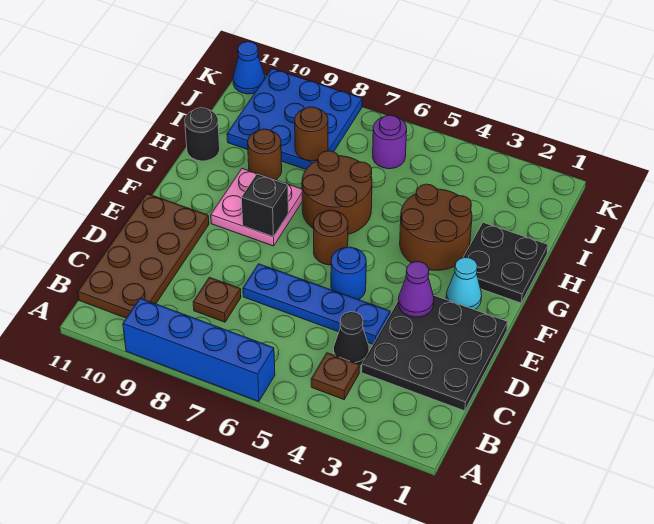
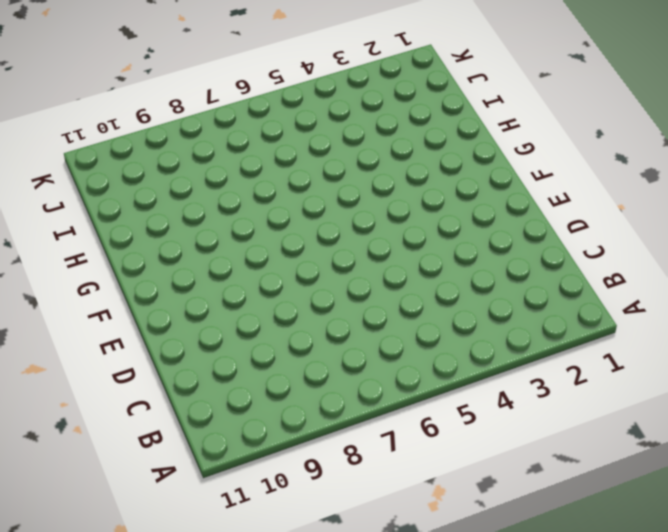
none -> blue brick A6:A9 level 1
none -> brown plate B4 level 1
none -> brown plate B10:E11 level 1

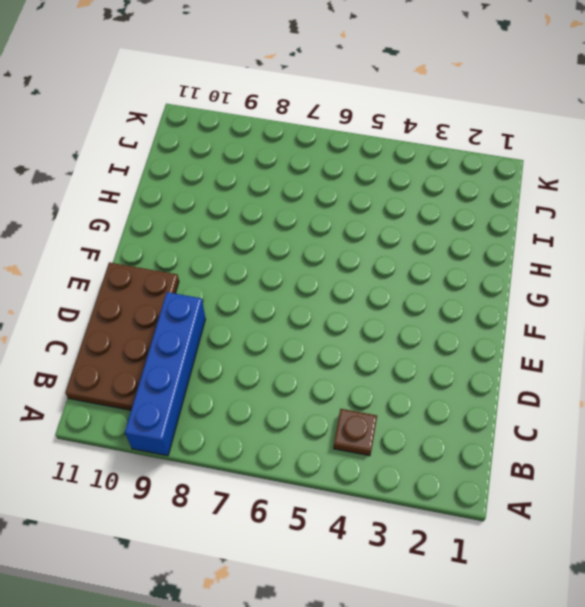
blue brick A9:D9 level 1 -> blue brick A6:A9 level 1
none -> black plate C1:E3 level 1
none -> black cone C4 level 1
none -> brown plate C8 level 1

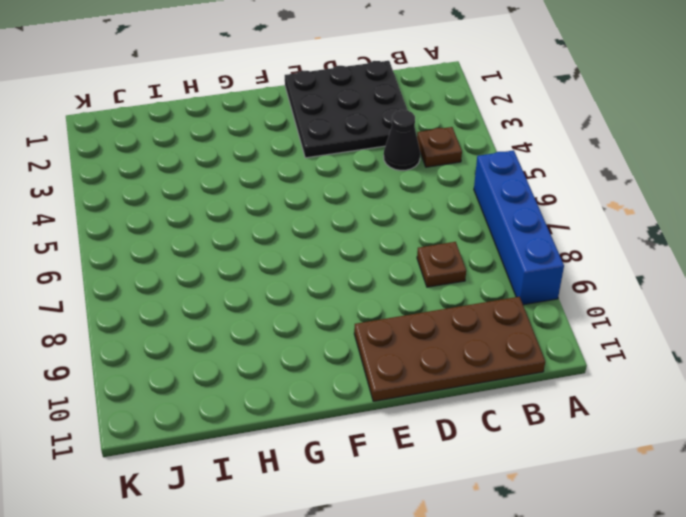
none -> blue plate D4:D7 level 1
none -> blue round brick E5 level 1
none -> cyan cone F2 level 1

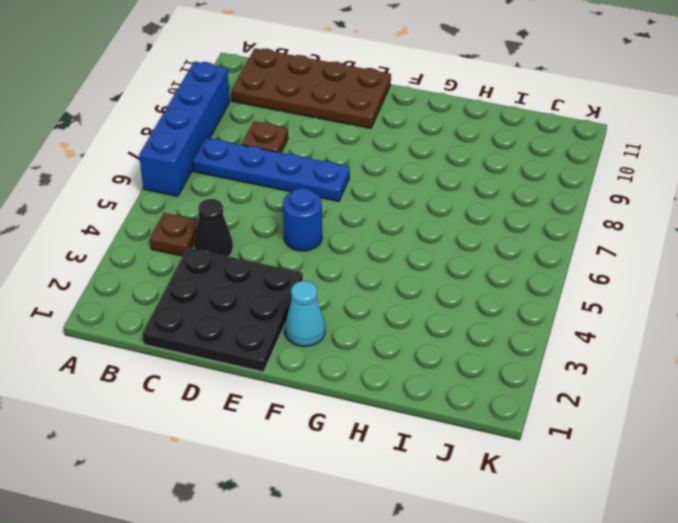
blue plate B7:E7 level 1 -> blue plate D4:D7 level 1
none -> brown round brick F6 level 1
none -> pink plate F8:G9 level 1
none -> black plate G1:H2 level 1

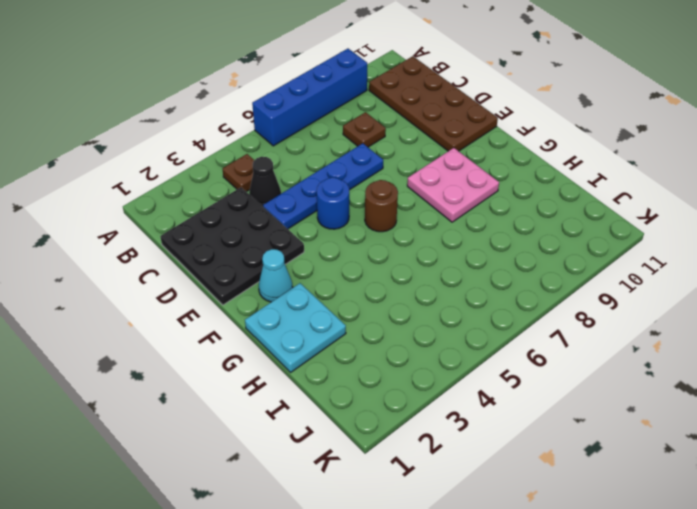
cyan plate G1:H2 level 1 -> black plate G1:H2 level 1
none -> brown round brick G3:H4 level 1
none -> brown round brick G6:H7 level 1
none -> brown round brick H9 level 1

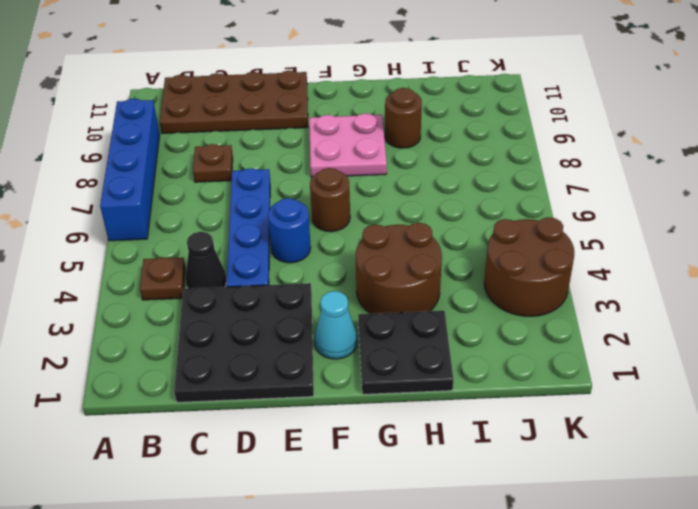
brown round brick J3:K4 level 1 -> brown round brick G6:H7 level 1
none -> black round brick H11 level 1
none -> blue plate I8:K10 level 1
none -> purple round brick J6 level 1

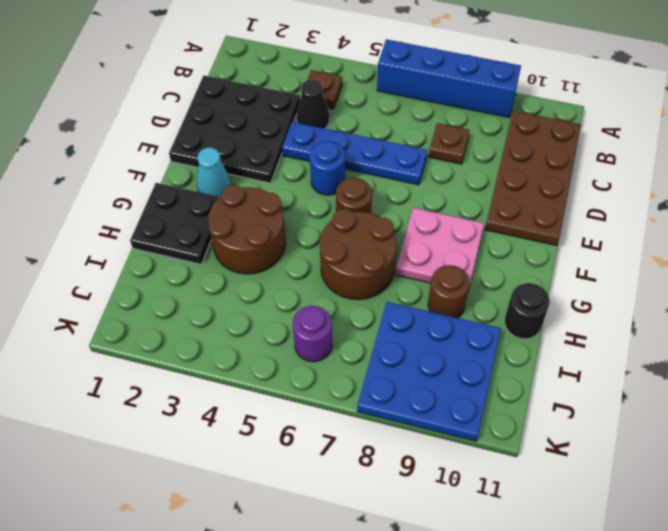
none -> blue cone K11 level 1
none -> purple cone E3 level 2
none -> black brick F8 level 2

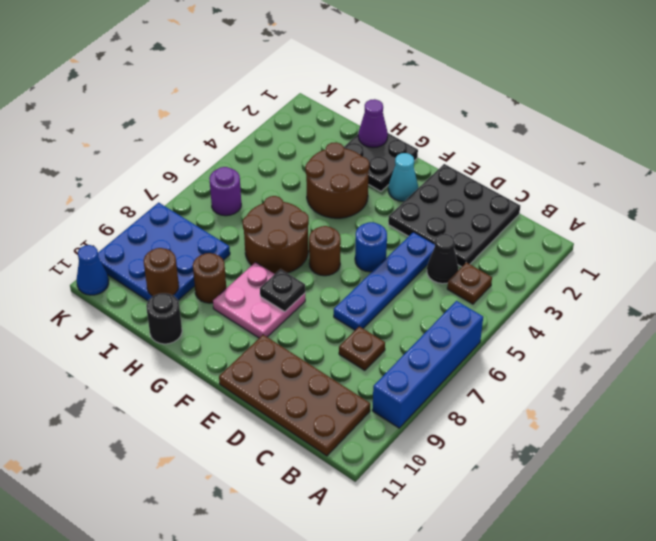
black plate F8 level 2 -> black brick F8 level 2
purple cone H1 level 2 -> purple cone E3 level 2
brown round brick I10 level 2 -> brown round brick I8 level 2

